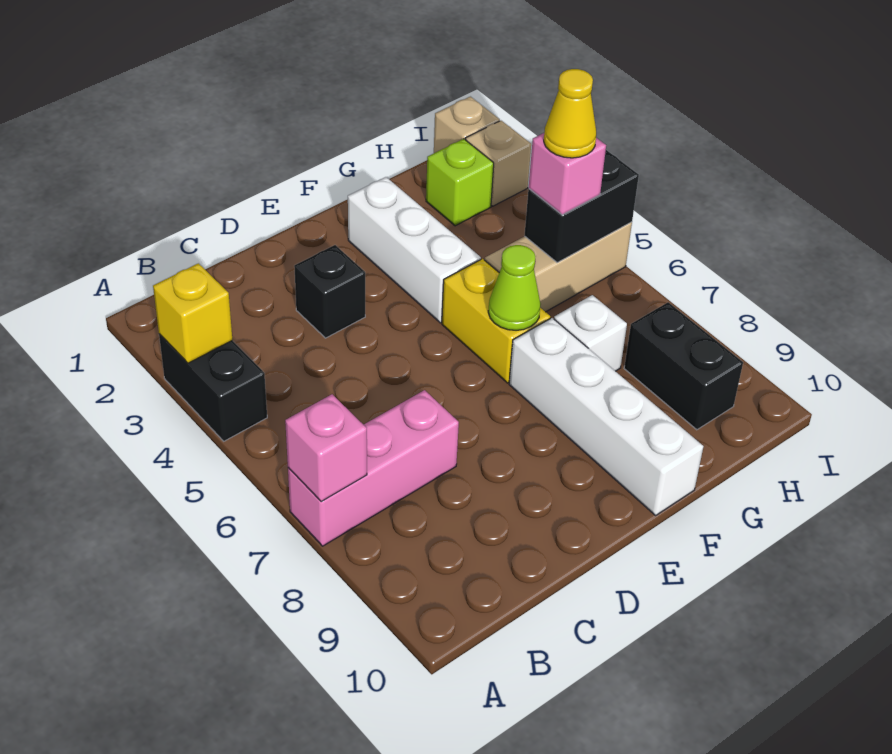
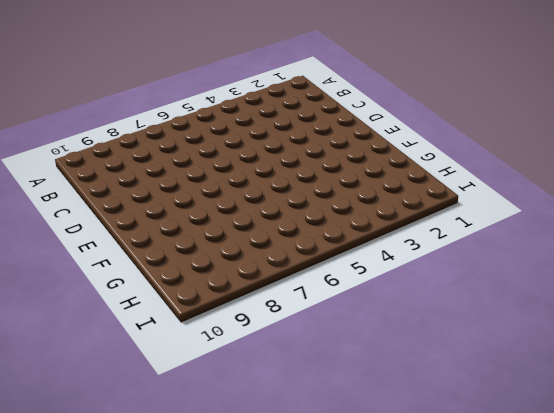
none -> black brick A3:A4 level 1
none -> pink brick A7:C7 level 1
none -> black brick D3 level 1

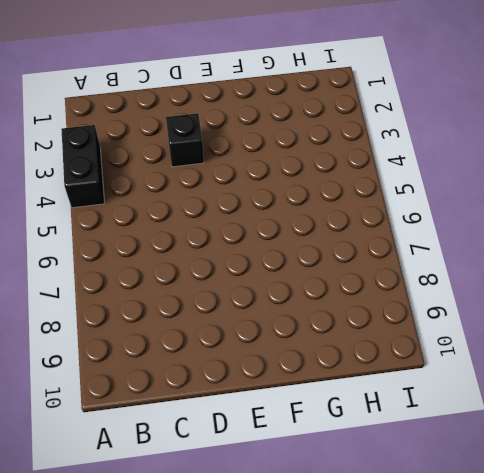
none -> pink brick A7:C7 level 1
none -> white brick F2:F4 level 1
none -> yellow brick F5:F6 level 1

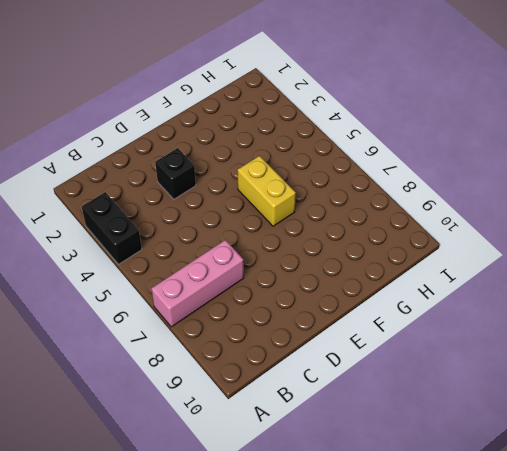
none -> white brick F2:F4 level 1
none -> white brick F7:F10 level 1
none -> tan brick G5:I5 level 1

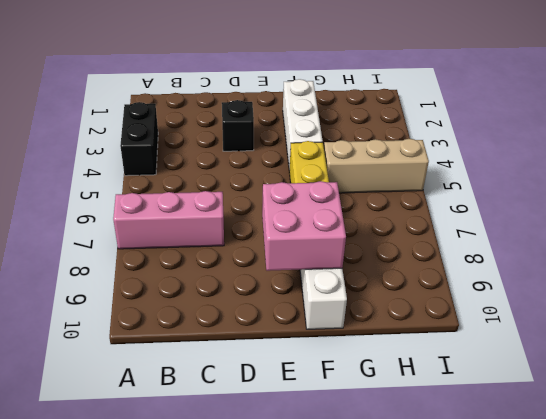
pink brick E8:F9 level 2 -> none
none -> white brick G7 level 1
none -> lime brick H2 level 1
none -> black brick H8:H9 level 1

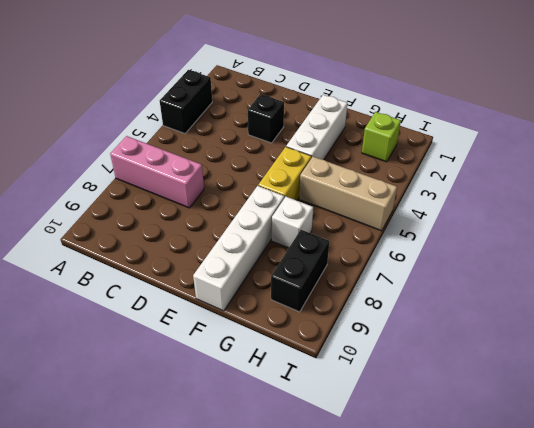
none -> tan brick I1 level 1
none -> tan brick I2 level 1
none -> yellow brick A3 level 2

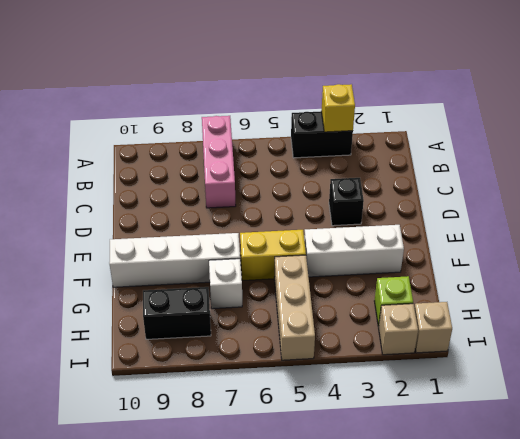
none -> pink brick A7 level 2
none -> lime cone F6 level 2
none -> black brick H5:I5 level 2

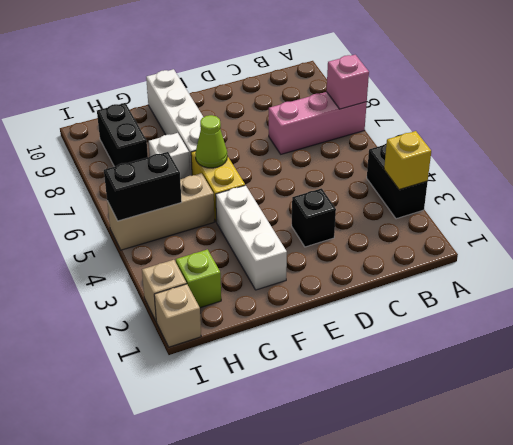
none -> pink brick H5 level 3
none -> yellow cone H5 level 4

